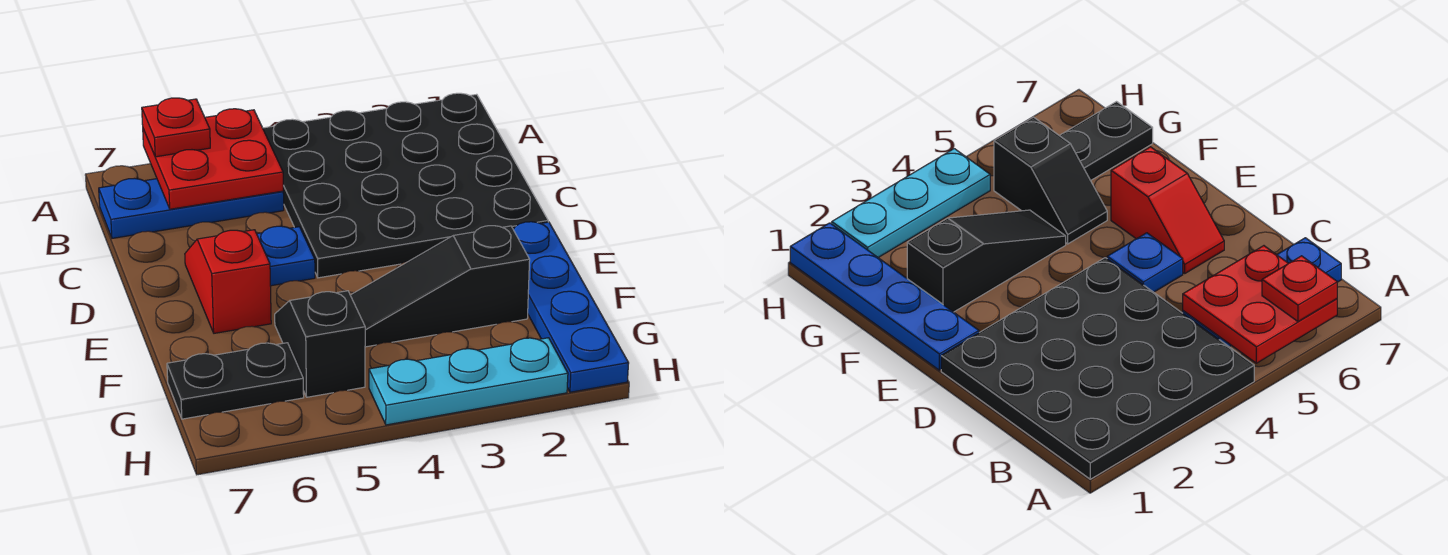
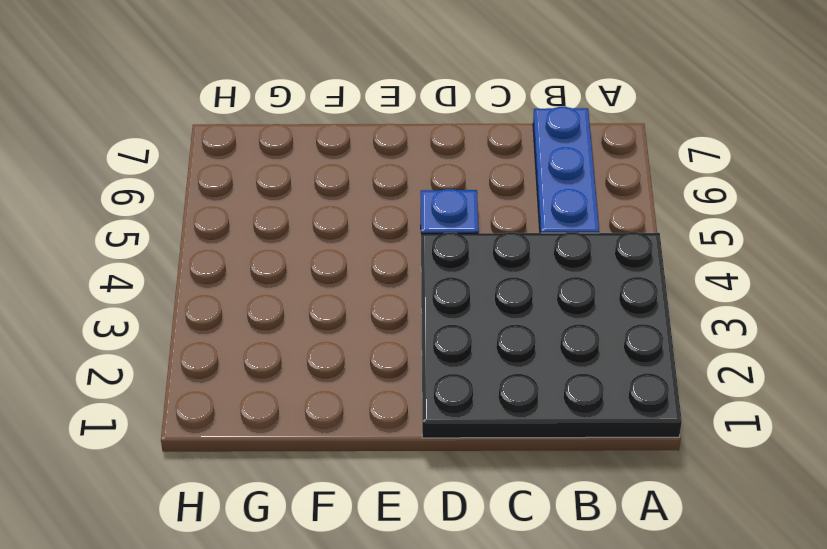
none -> red slope D6:E6 level 1 top E
none -> blue plate E1:H1 level 1

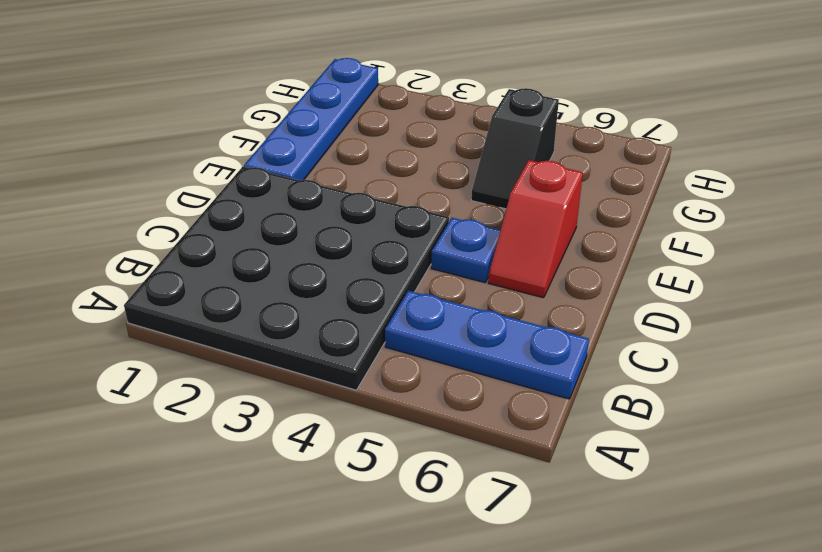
none -> black slope F2:F4 level 1 top 2
none -> black plate G6:G7 level 1

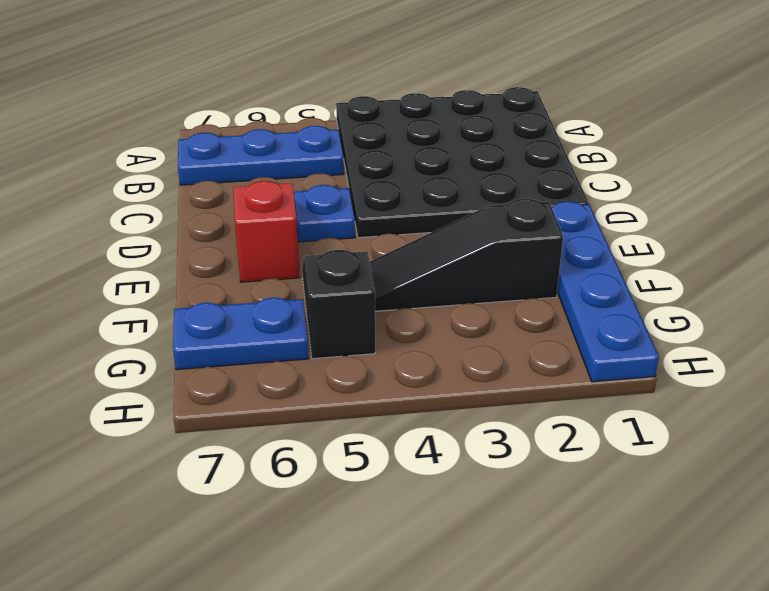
blue plate G6:G7 level 1 -> black plate G6:G7 level 1
none -> cyan plate H2:H4 level 1
none -> red plate A5:B6 level 2

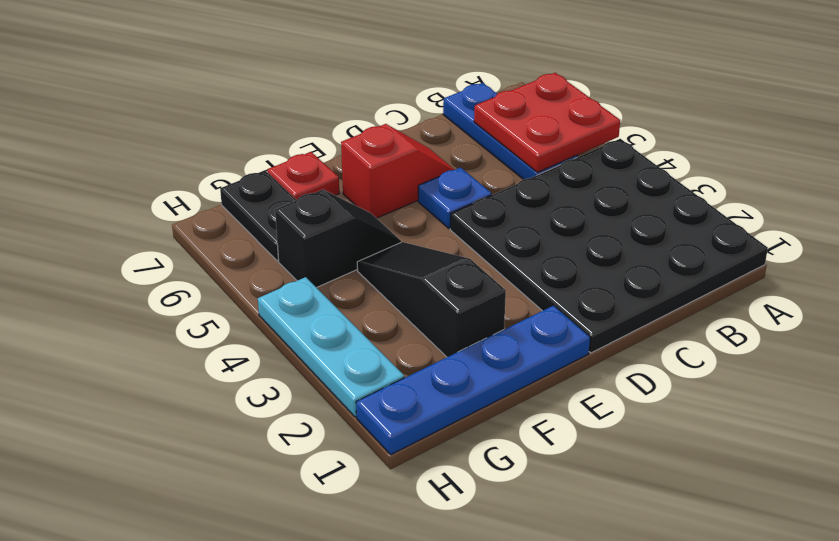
red plate F7 level 1 -> red plate A6 level 3

